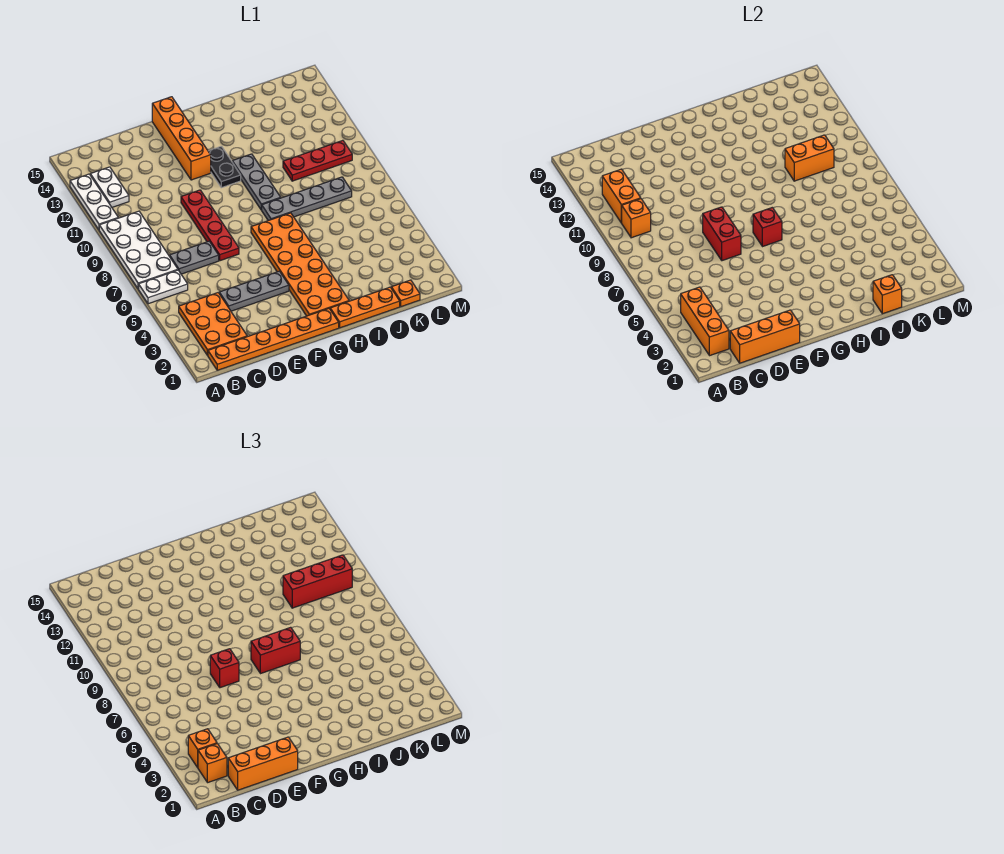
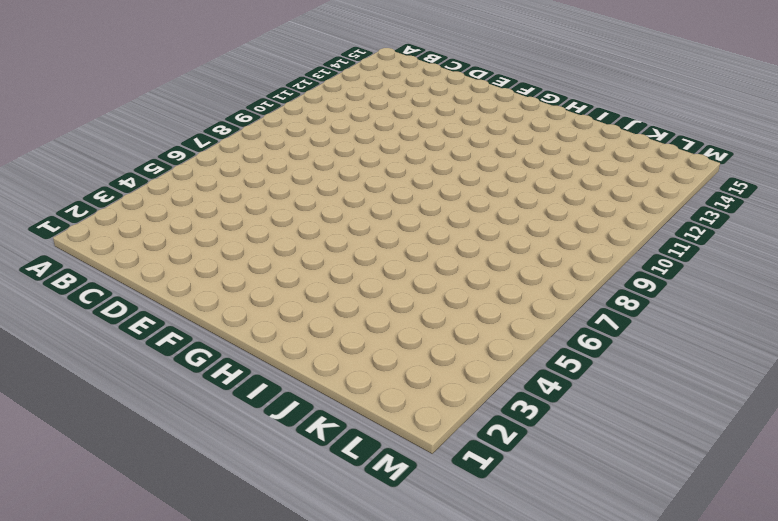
none -> white plate A6:B6 level 1
none -> white plate A7:B10 level 1
none -> white plate A11:A13 level 1
none -> orange plate B1:G1 level 1

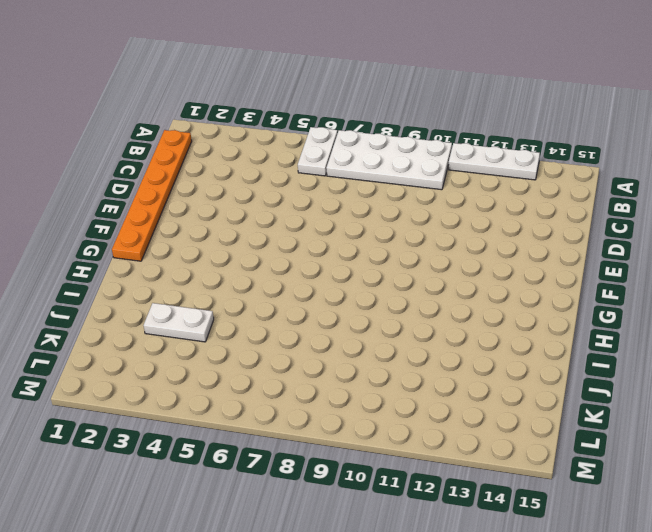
white plate J3:J4 level 1 -> white plate B12:B13 level 1
none -> orange plate B2:C4 level 1
none -> grey plate C7:D7 level 1
none -> grey plate D4:F4 level 1
none -> red plate E7:E10 level 1

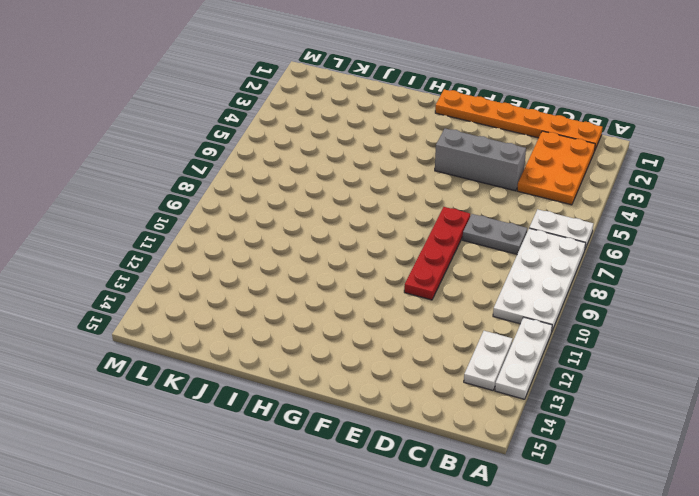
grey brick D4:F4 level 1 -> grey plate D4:F4 level 1
none -> orange brick F12:F15 level 1
none -> orange plate G2:H7 level 1
none -> black plate G11:G12 level 1
none -> orange plate H1:J1 level 1

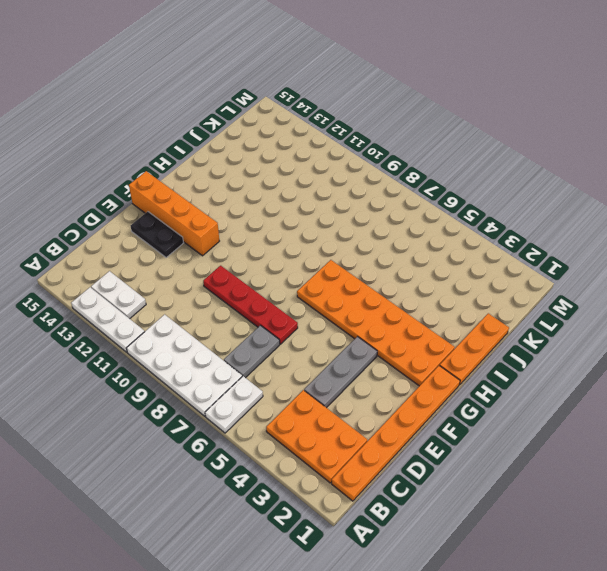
black plate E13:E14 level 1 -> black plate G11:G12 level 1
none -> grey plate H8:K8 level 1
none -> grey plate H9:H11 level 1
none -> red plate J10:L10 level 1
none -> orange plate K1 level 1

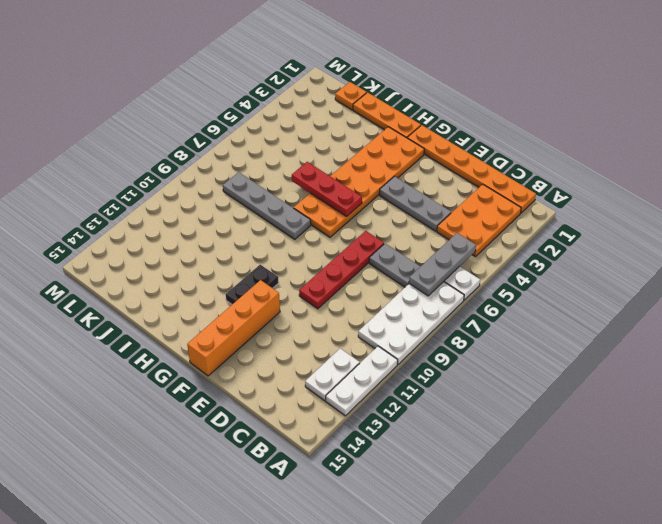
grey plate B5:B7 level 2 -> grey plate H9:H11 level 1
red plate G6:I6 level 2 -> red plate J10:L10 level 1
none -> orange brick B2:B4 level 2
none -> orange brick B10 level 2
none -> orange brick B11:B12 level 2
none -> orange brick C1:E1 level 2

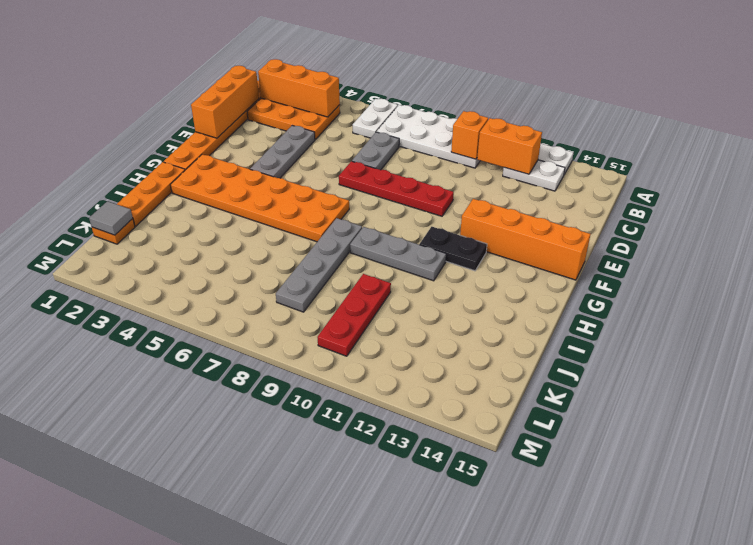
grey tile K1 level 2 -> none
none -> red brick E7:E8 level 2
none -> red brick G7 level 2
none -> orange brick J1 level 2
none -> orange brick J10:K10 level 2

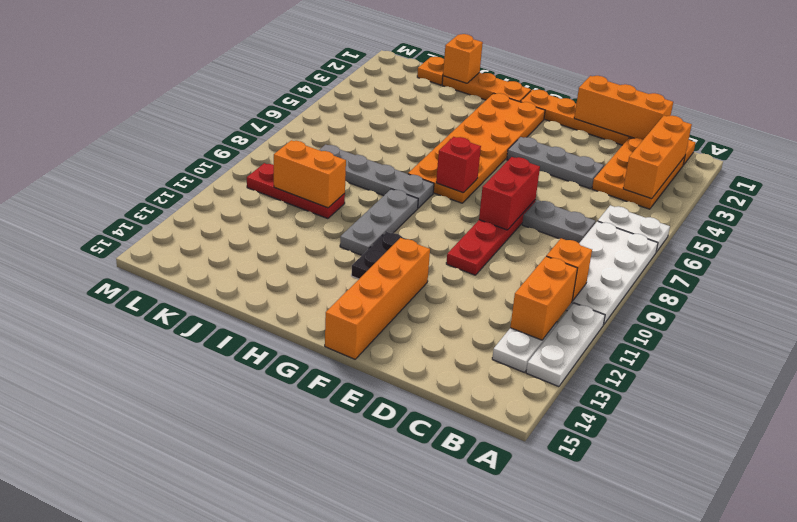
none -> orange brick B2 level 3
none -> orange brick B3 level 3
none -> orange brick C1:E1 level 3
none -> red brick E7 level 3

